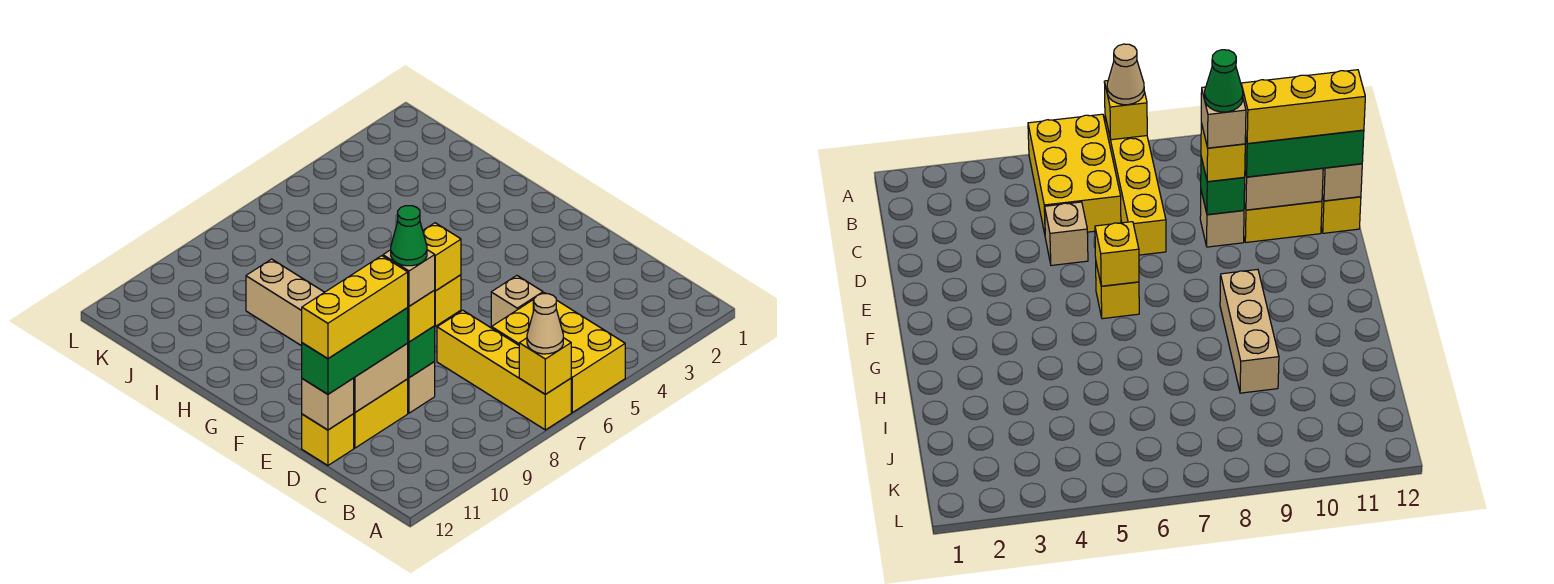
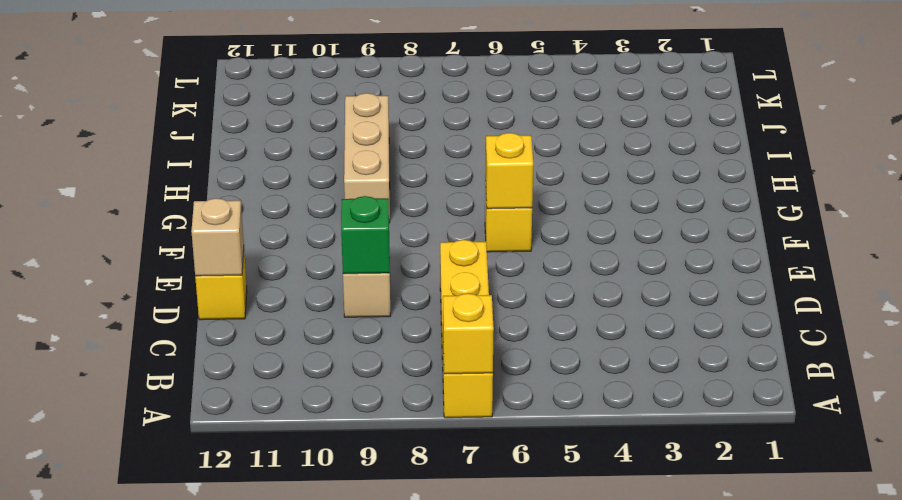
none -> yellow brick A5:C6 level 1
none -> tan brick D5 level 1
none -> yellow brick D10:D11 level 1

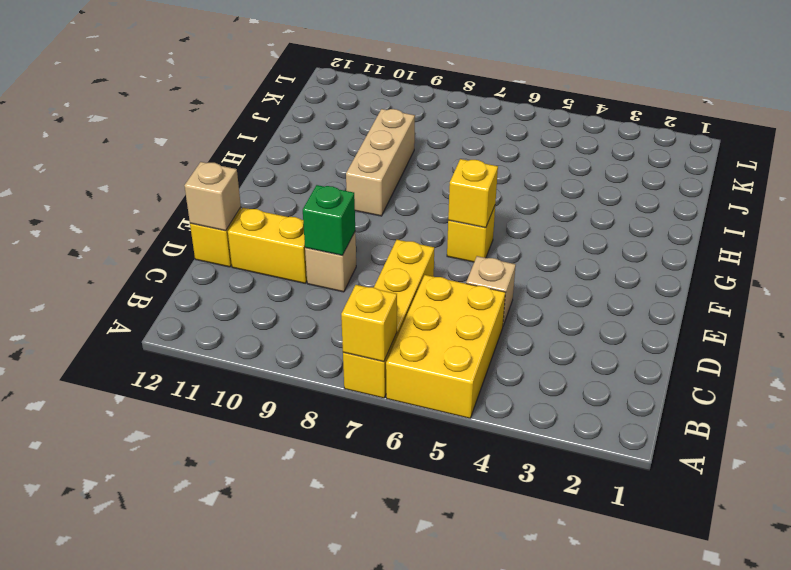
none -> tan brick D10:D11 level 2
none -> tan cone A7 level 3
none -> yellow brick D9 level 3

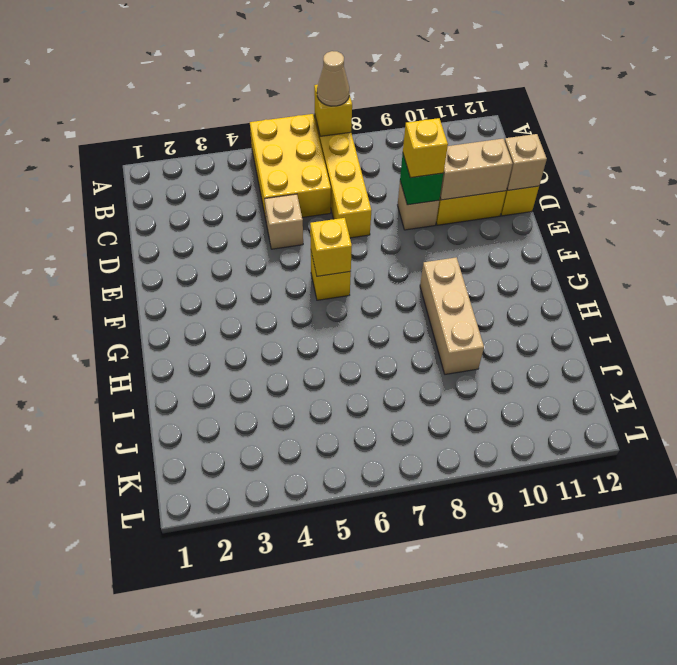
none -> green brick D10:D12 level 3
none -> tan brick D9 level 4
none -> yellow brick D10:D12 level 4

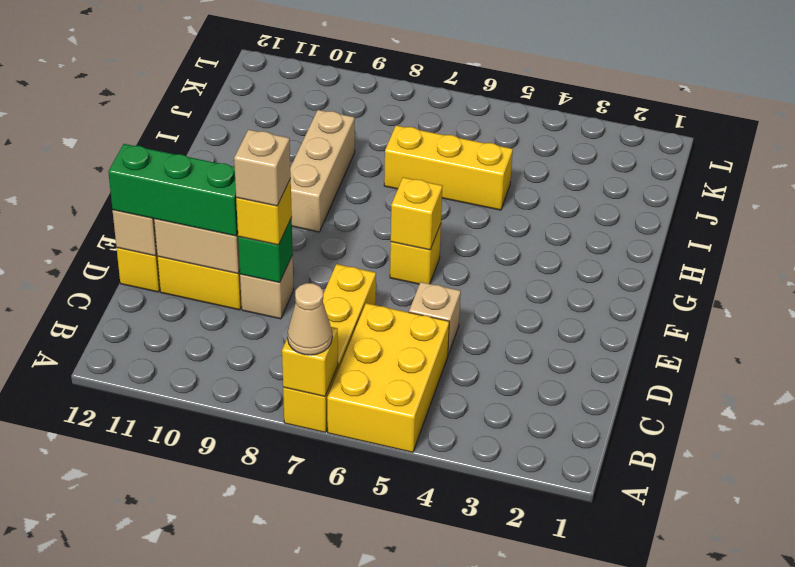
yellow brick I5:I7 level 1 -> yellow brick D10:D12 level 4
none -> green cone D9 level 5

